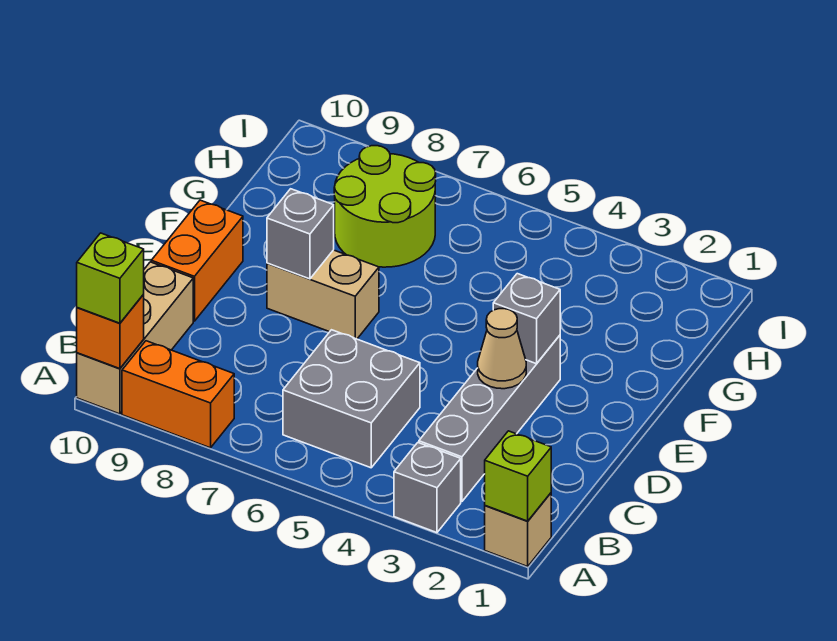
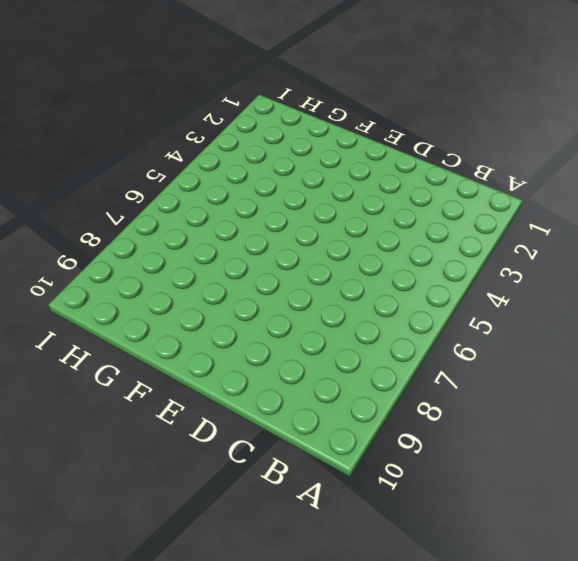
none -> tan brick A1 level 1
none -> grey brick A3 level 1
none -> orange brick A8:A9 level 1

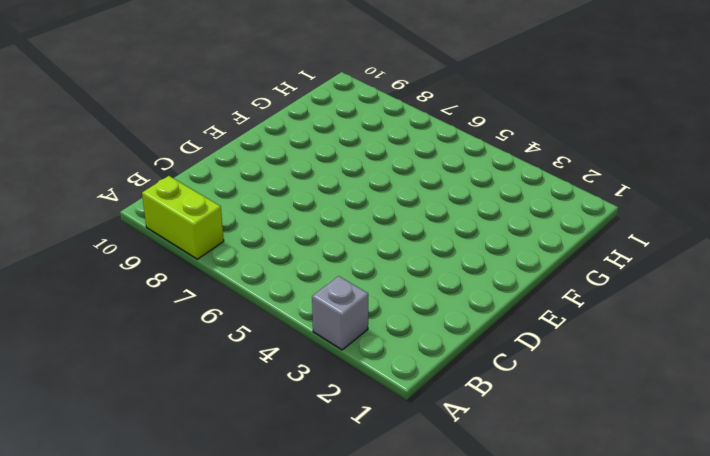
lime brick A8:A9 level 1 -> orange brick A8:A9 level 1
none -> tan brick A1 level 1
none -> tan brick A10:C10 level 1
none -> grey brick B3:E3 level 1

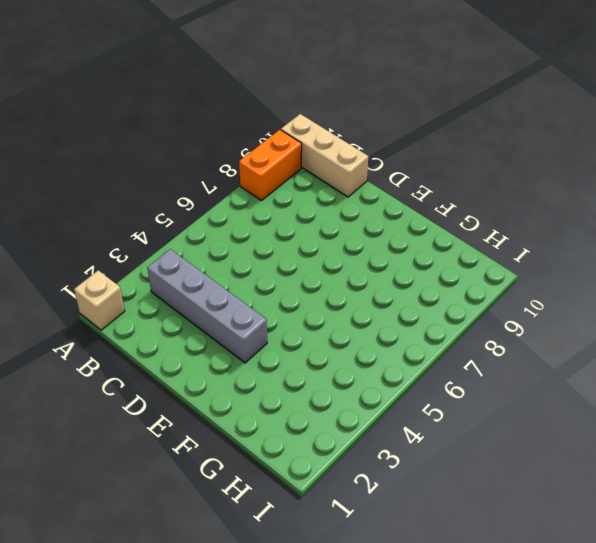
none -> grey brick A3 level 1
none -> grey brick B5:C6 level 1
none -> orange brick D10:E10 level 1

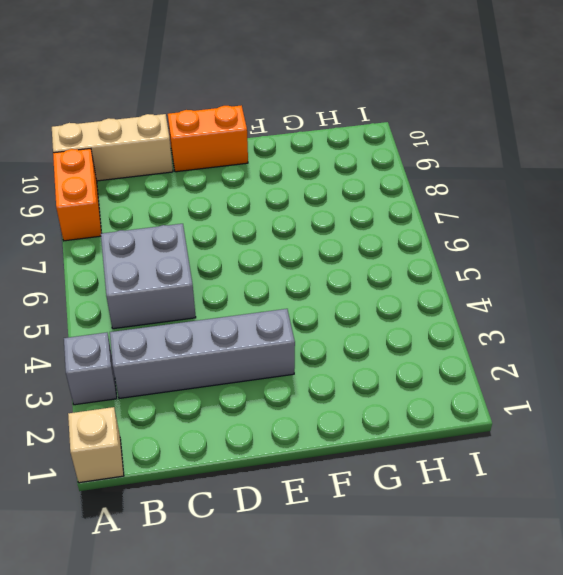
none -> tan brick E7:E8 level 1
none -> lime round brick G7:H8 level 1
none -> lime brick A1 level 2

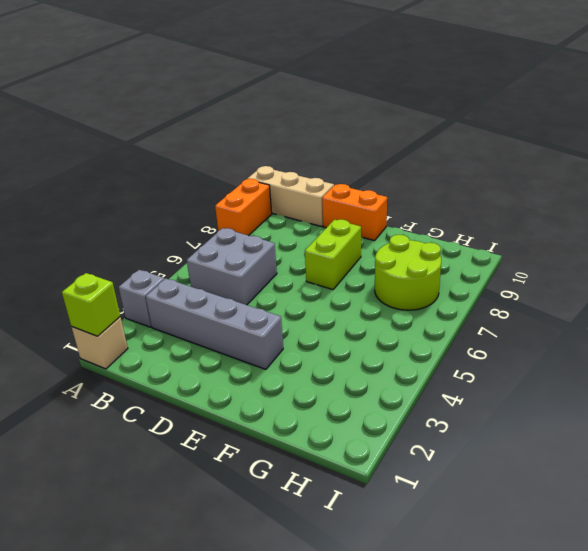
lime brick E7:E8 level 1 -> tan brick E7:E8 level 1
none -> orange brick A10 level 2
none -> tan cone D3 level 2
none -> grey brick E3 level 2

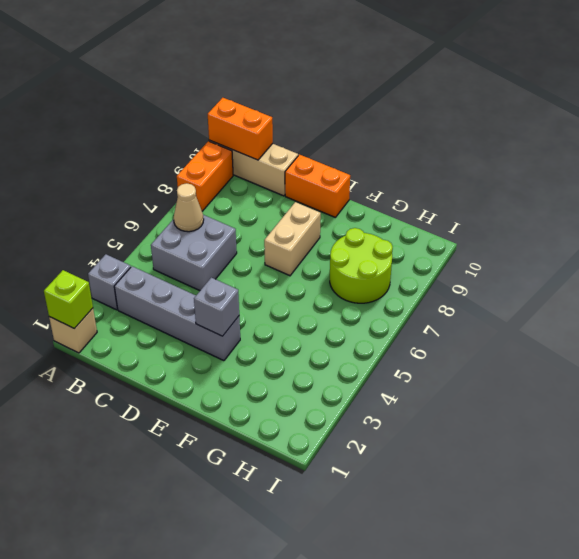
orange brick A10:B10 level 2 -> orange brick A10 level 2
tan cone B6 level 2 -> tan cone D3 level 2
none -> grey brick E8 level 2
none -> lime brick A10 level 3

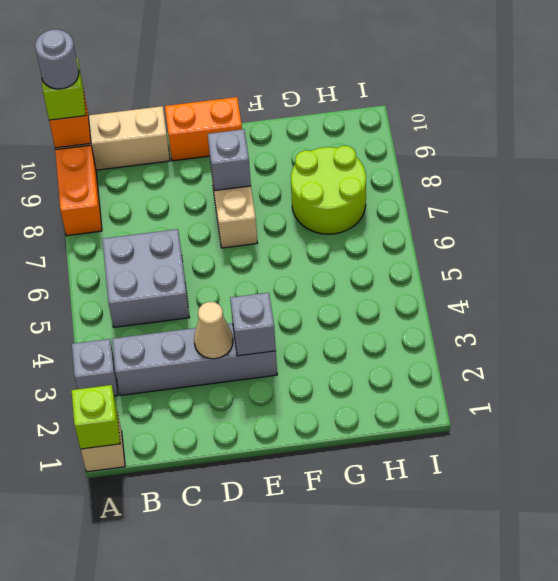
grey round brick A10 level 4 -> none

